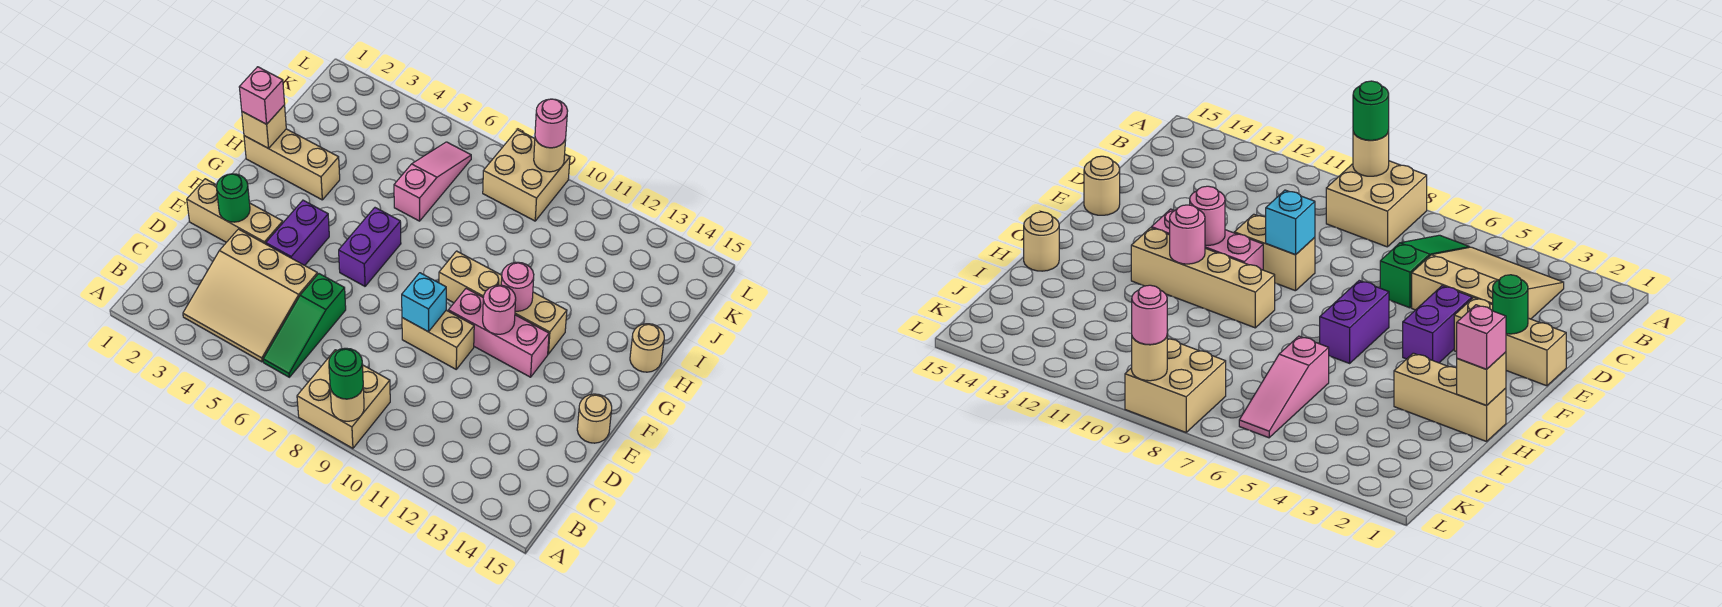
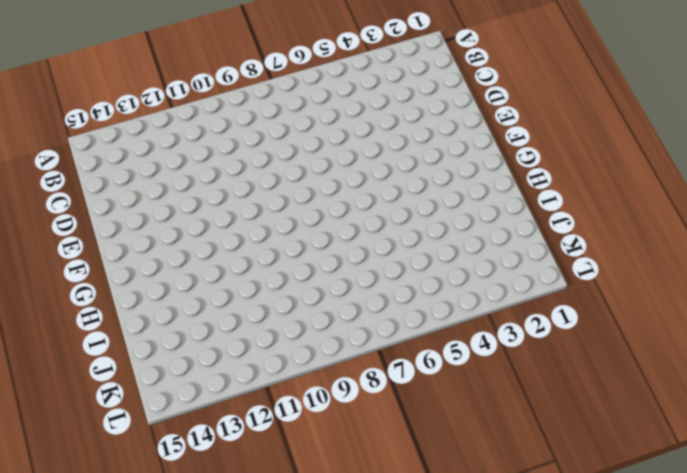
none -> tan brick A8:B9 level 1
none -> tan slope B3:D5 level 1 top D
none -> green slope B6:D6 level 1 top D

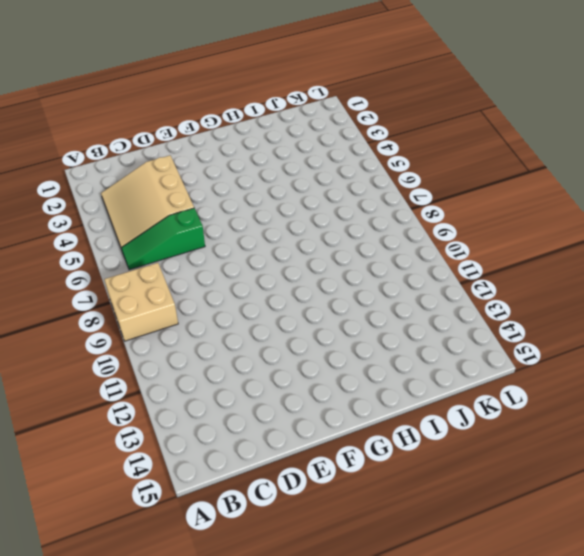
none -> tan brick E1:E3 level 1
none -> purple brick E4:F4 level 1
none -> tan brick E9:E10 level 1

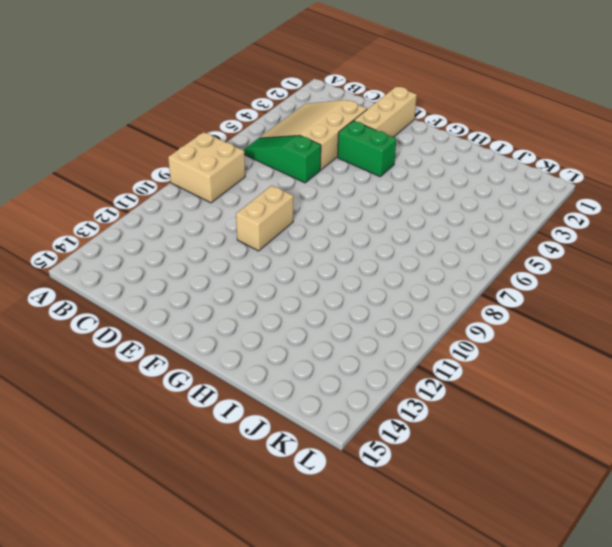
green brick E4:F4 level 1 -> purple brick E4:F4 level 1
none -> tan round brick E15 level 1
none -> purple brick F6:G6 level 1
none -> pink brick F10:F12 level 1

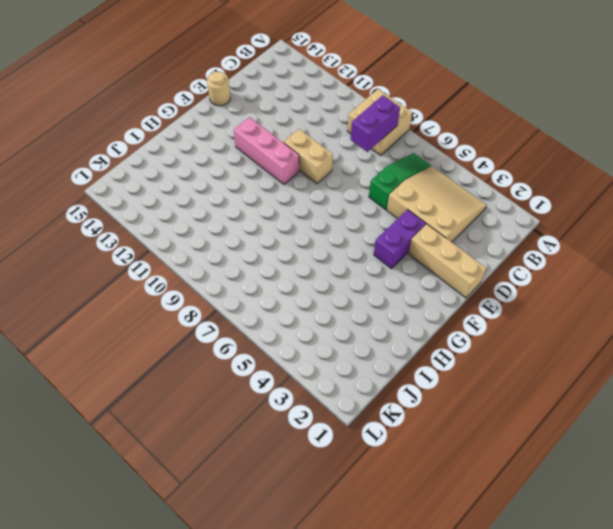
purple brick B8:C8 level 2 -> purple brick F6:G6 level 1
none -> tan brick G9:G12 level 1
none -> tan brick H1:H3 level 1
none -> tan round brick H15 level 1

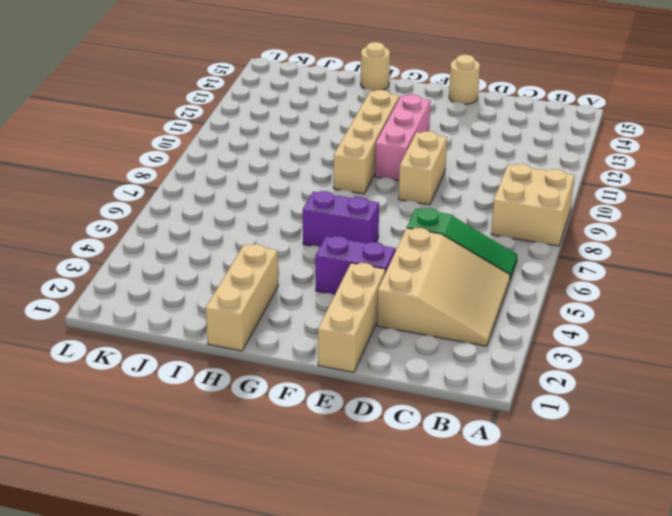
none -> pink slope I6:K6 level 1 top I
none -> tan brick K8:L9 level 1
none -> tan round brick A9 level 2

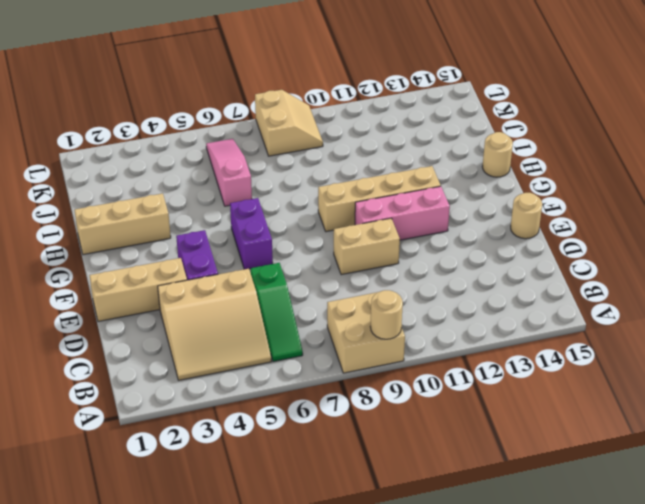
tan slope K8:L9 level 1 top 8 -> tan brick K8:L9 level 1
none -> green round brick E2 level 2
none -> cyan brick E9 level 2
none -> pink round brick F11 level 2

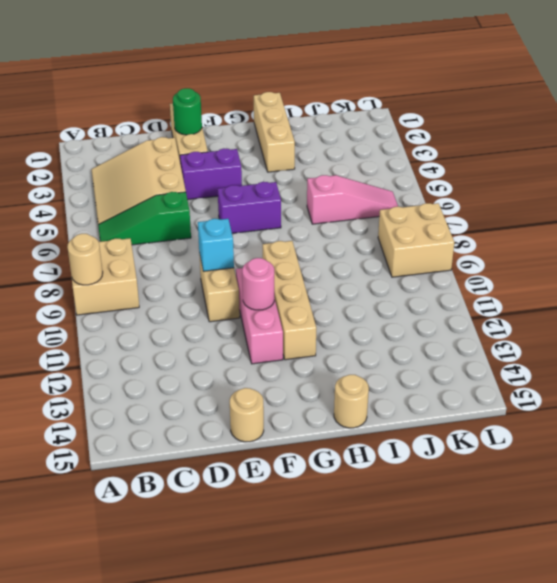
none -> pink round brick G11 level 2
none -> tan brick H1 level 2
none -> tan round brick L9 level 2

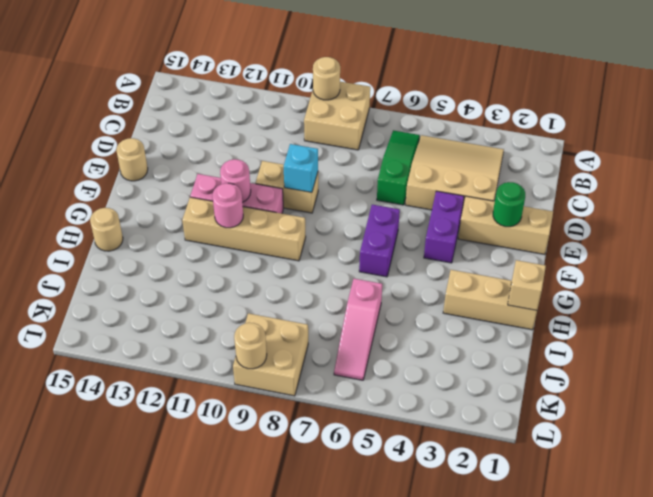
none -> green round brick A9 level 3
none -> pink brick H1 level 3
none -> pink round brick L9 level 3

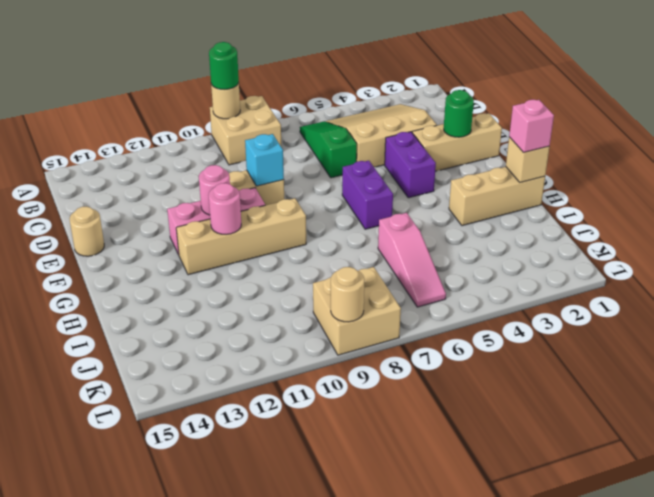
none -> tan round brick H15 level 1
none -> pink round brick L9 level 3

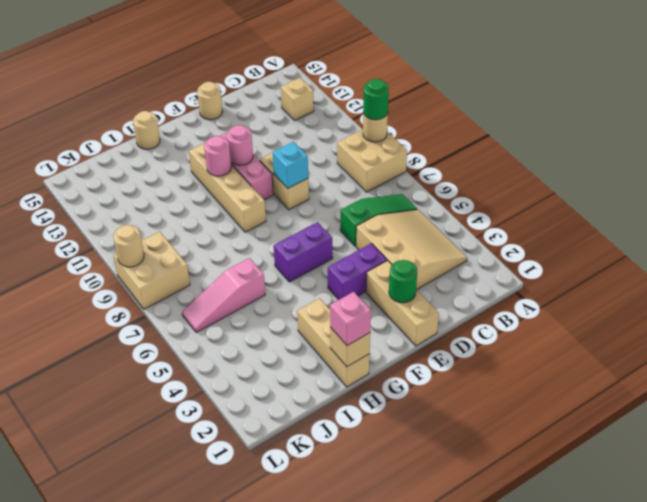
tan brick B13 level 1 -> none
none -> pink round brick L9 level 3

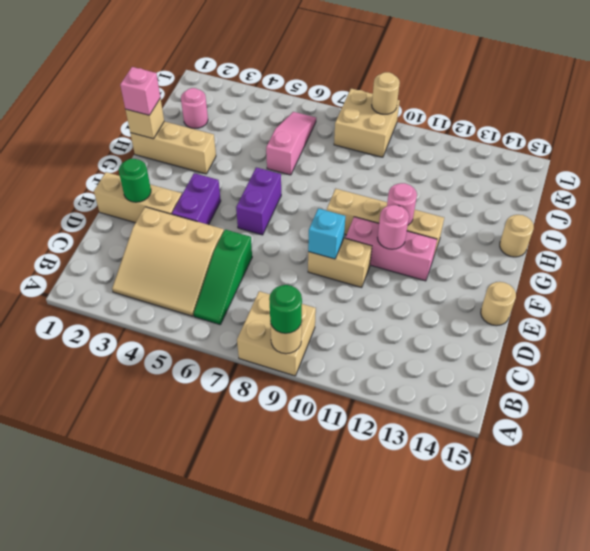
pink round brick J2 level 1 -> pink round brick L9 level 3

